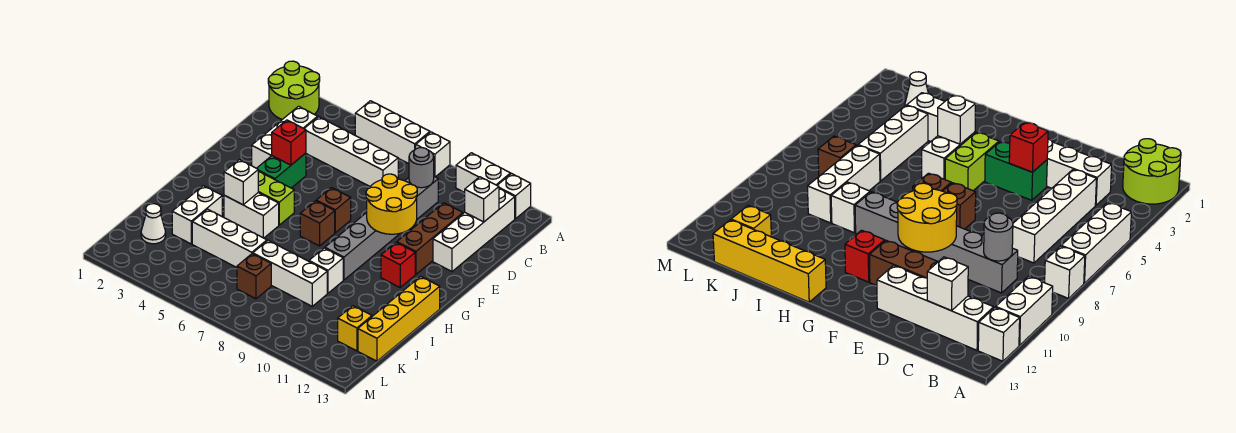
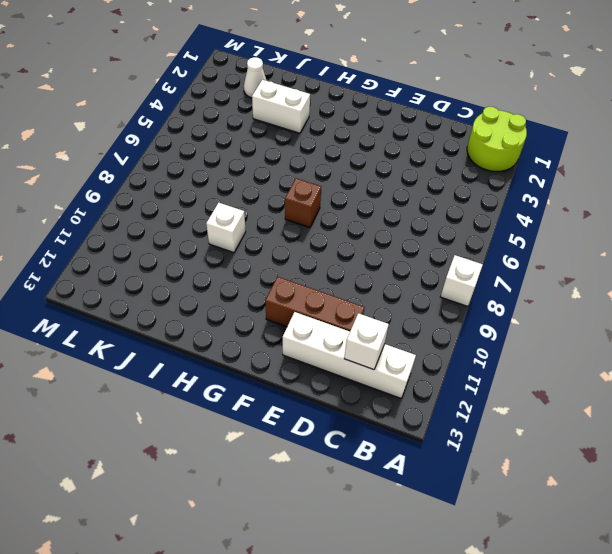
none -> white brick A5:A7 level 1
none -> white brick A10:A11 level 1
none -> white brick A12 level 1

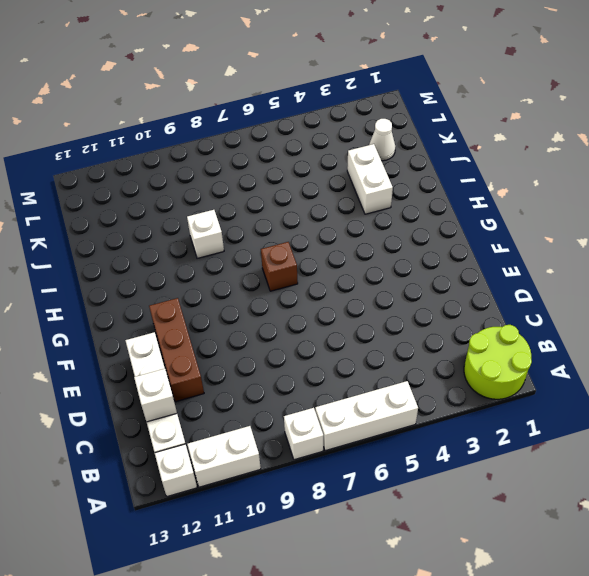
none -> white brick C3:E3 level 1
none -> white brick C4:C7 level 1
none -> grey brick C9:H9 level 1

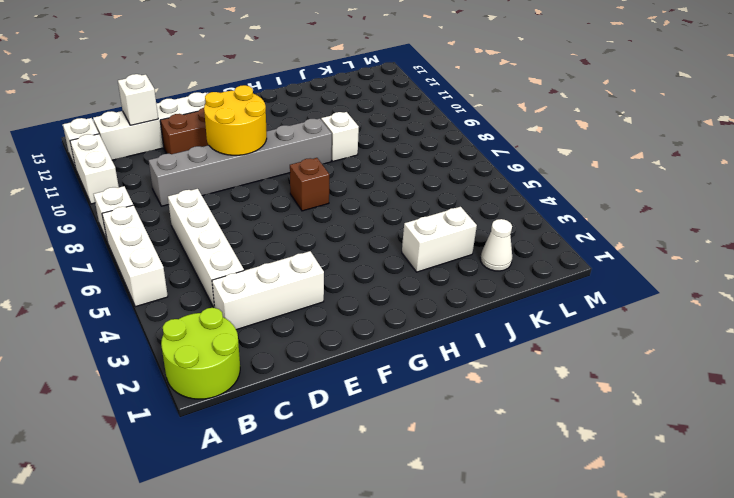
none -> green brick E4:F4 level 1
none -> brown brick F7 level 1
none -> lime brick G4:G5 level 1

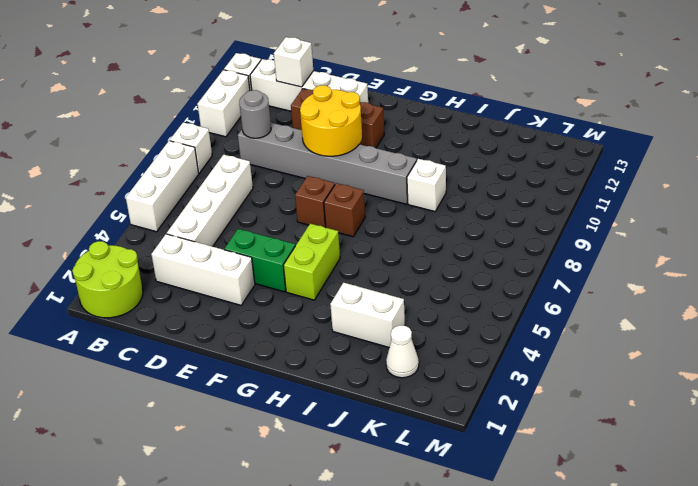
none -> red brick G11 level 1
none -> white brick H4:H5 level 1
none -> yellow brick H13:K13 level 1

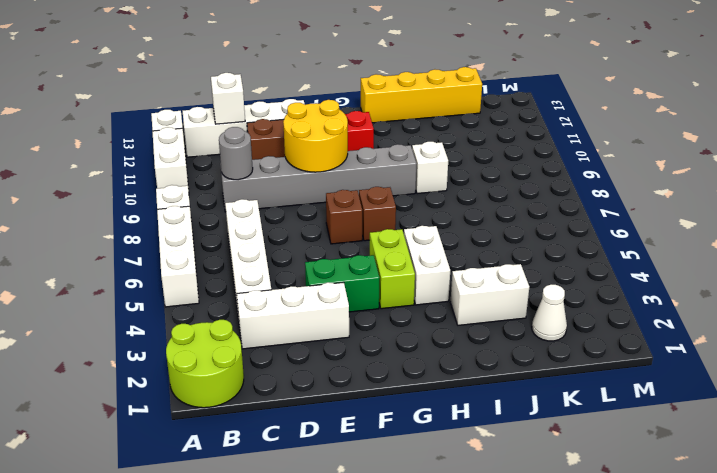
none -> white brick J4:J6 level 1
none -> white brick J7:J9 level 1
none -> brown brick K7 level 1

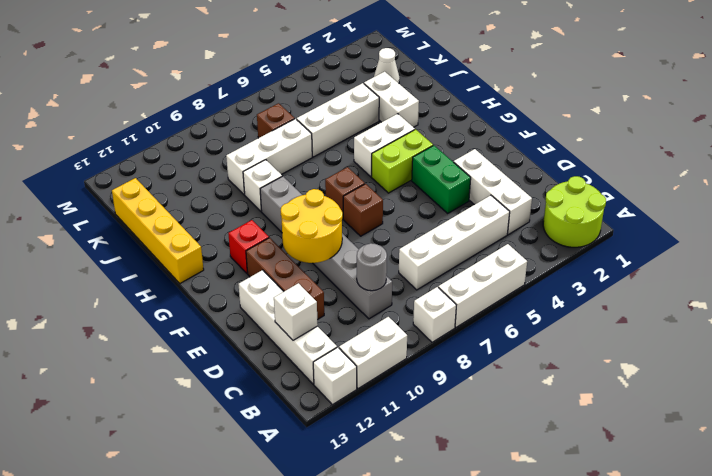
none -> yellow brick K12 level 1
none -> red brick E4 level 2
none -> white brick H4 level 2

